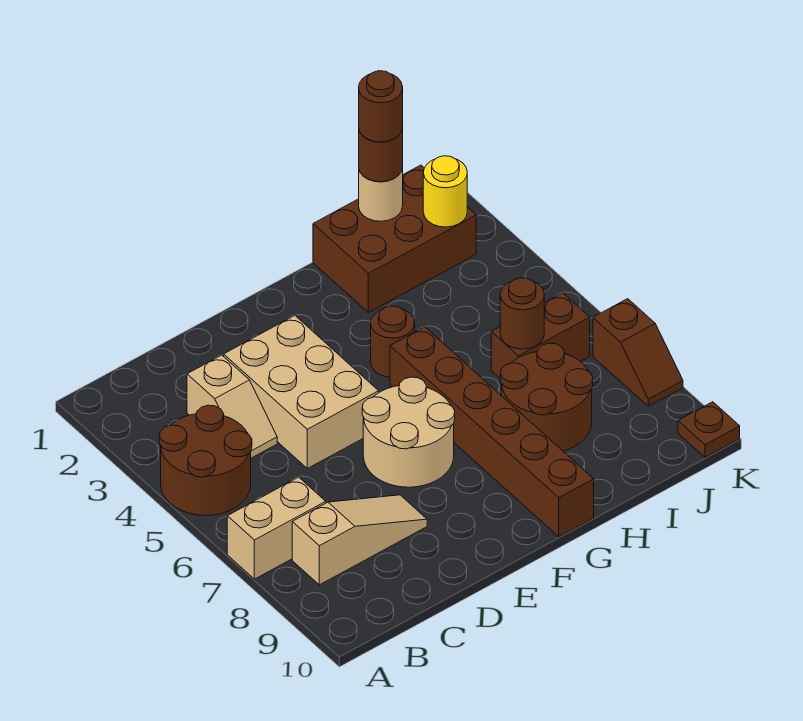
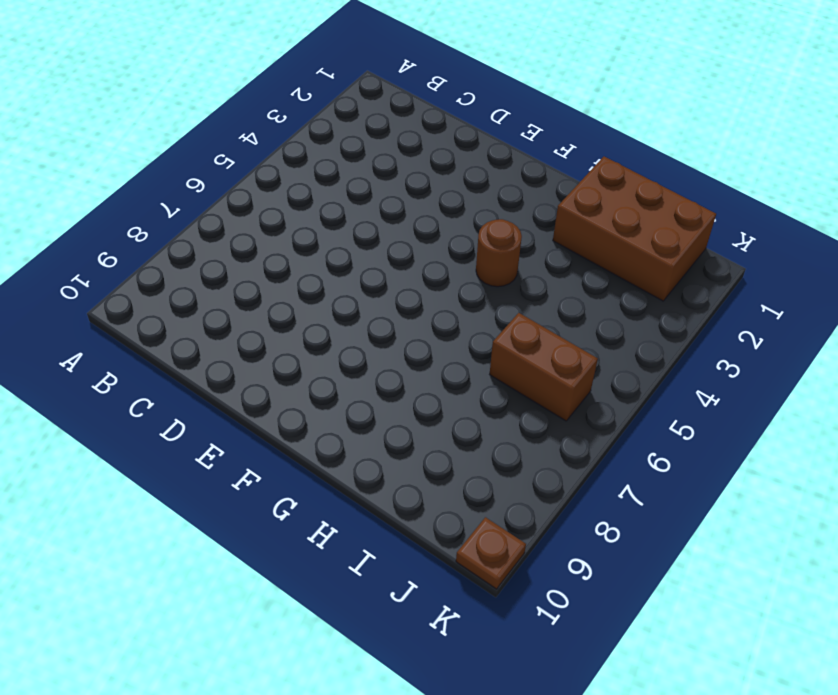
none -> brown round brick A4:B5 level 1
none -> tan brick A7:B7 level 1
none -> tan slope B8:D8 level 1 top B

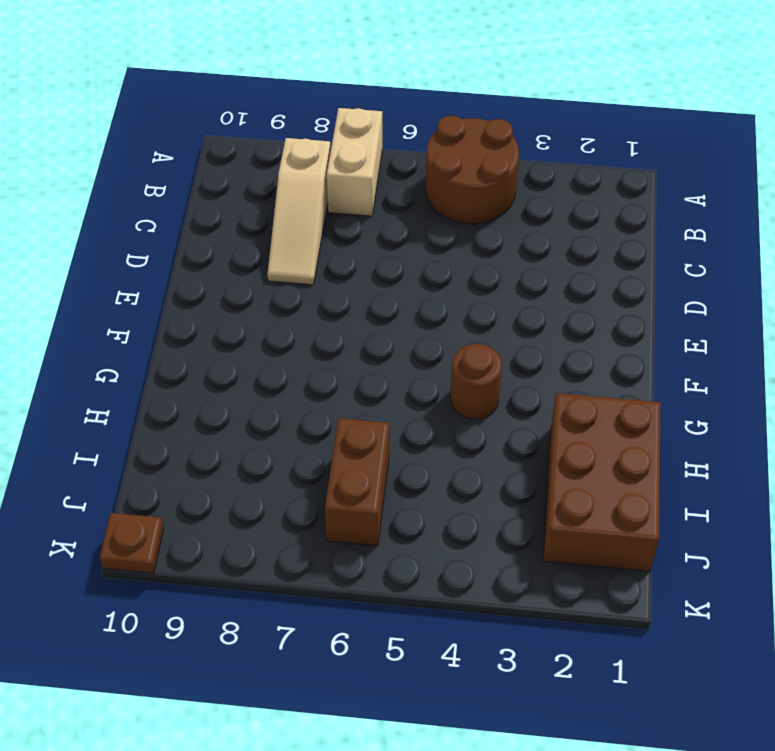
none -> tan slope C3:C4 level 1 top 3
none -> tan brick D3:E5 level 1
none -> tan round brick E6:F7 level 1

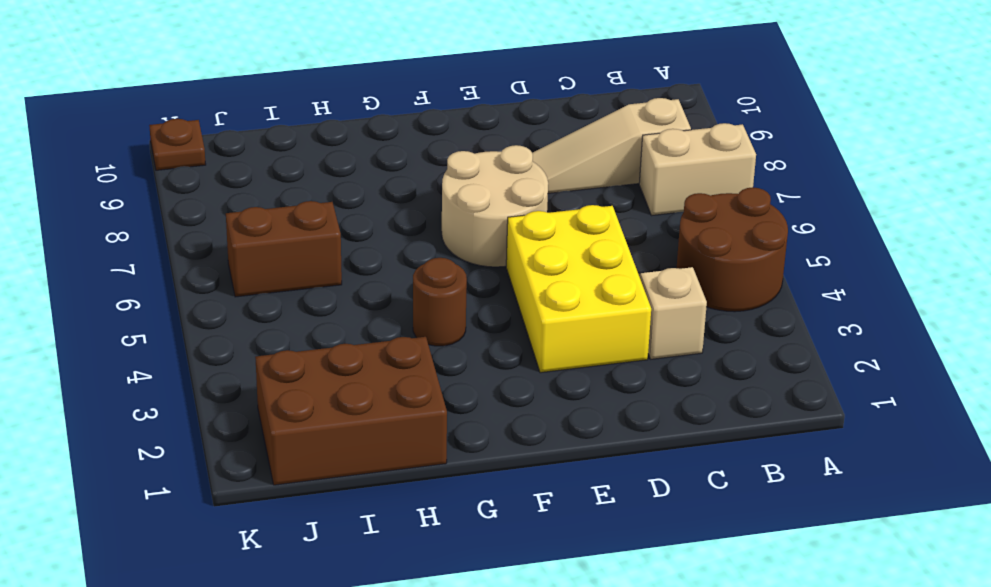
yellow brick D3:E5 level 1 -> tan brick D3:E5 level 1
none -> brown brick G5:G10 level 1
none -> brown round brick H7:I8 level 1
none -> brown slope K7:K8 level 1 top 7

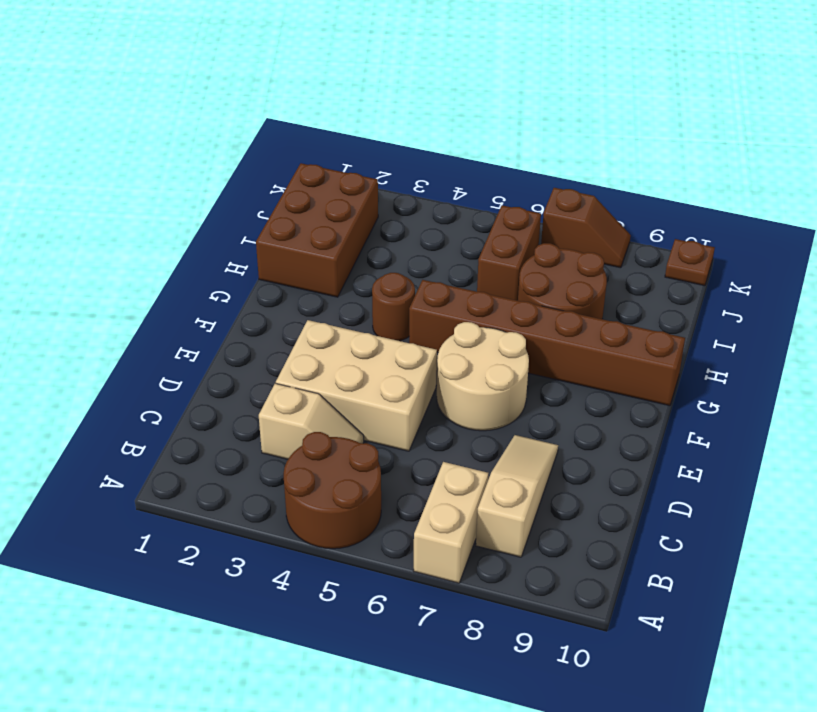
none -> tan round brick I1 level 2
none -> brown round brick I6 level 2
none -> yellow round brick J2 level 2

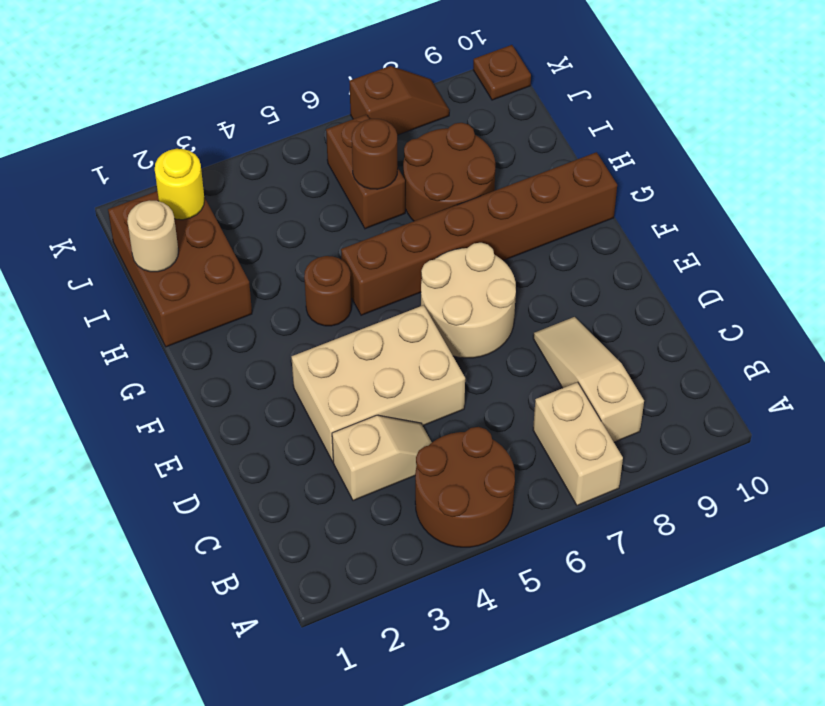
none -> brown round brick I1 level 3
none -> brown round brick I1 level 4

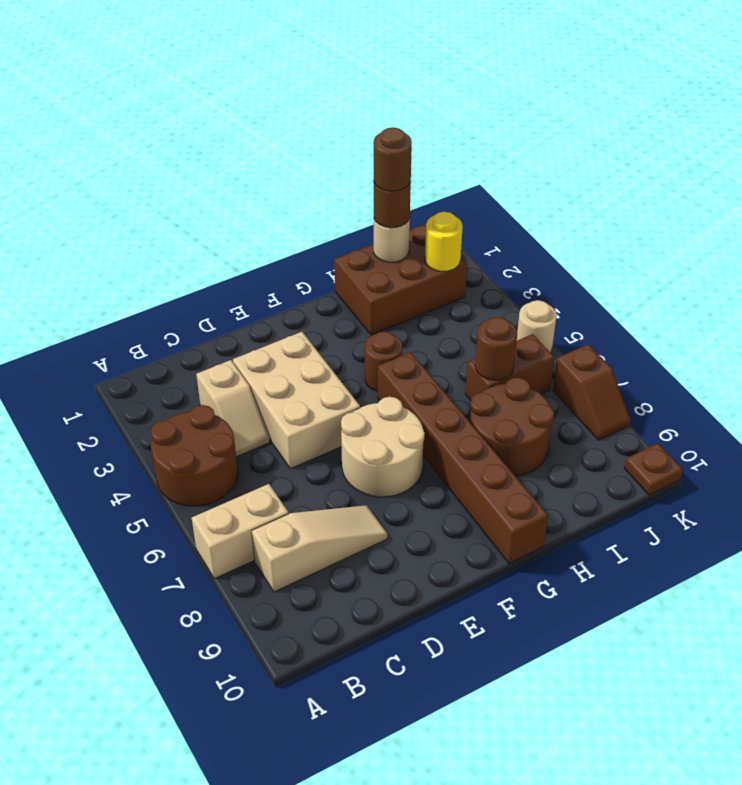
tan round brick K5 level 1 -> none

